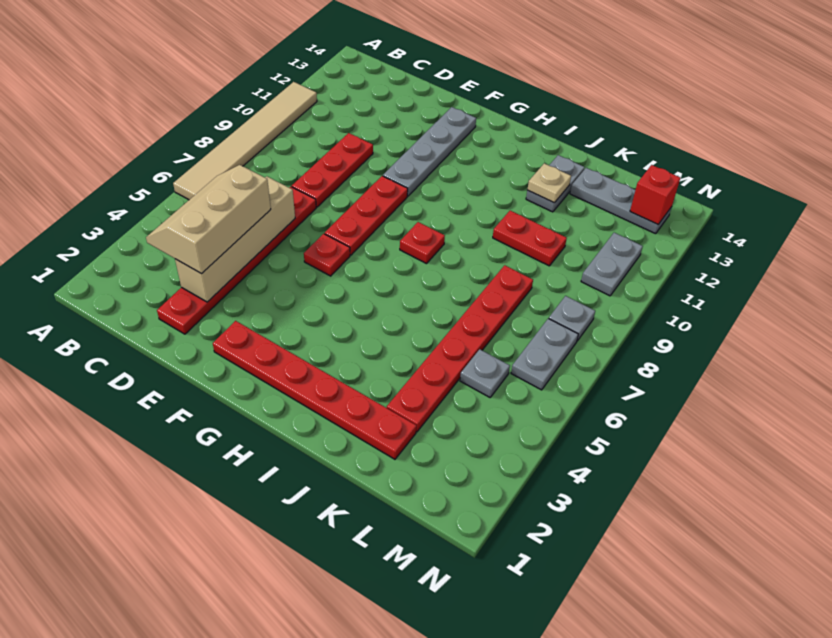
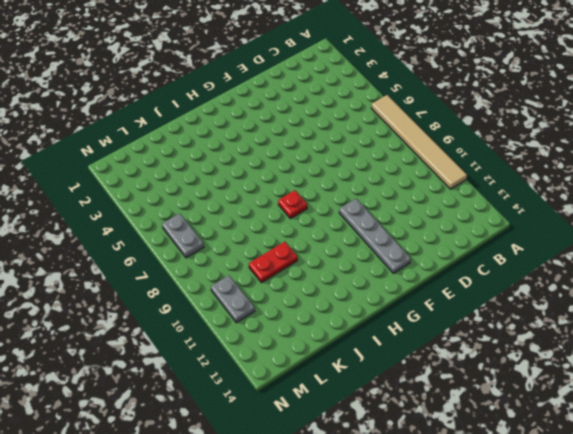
none -> red plate D2:D7 level 1
none -> red plate D8:D10 level 1
none -> red plate F2:K2 level 1

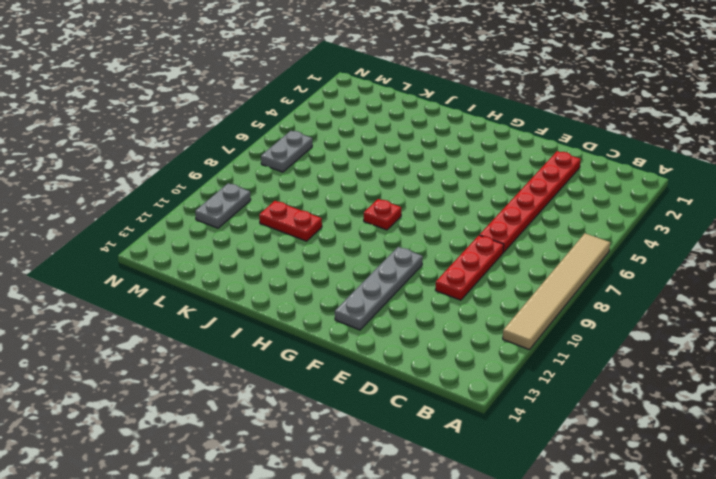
none -> red plate F2:K2 level 1
none -> red plate F6 level 1
none -> red plate F7:F9 level 1

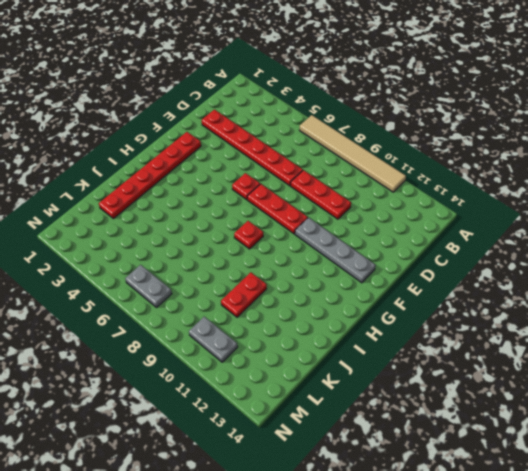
none -> grey plate J12:J13 level 1
none -> red plate K3:K8 level 1
none -> grey plate K13:M13 level 1

